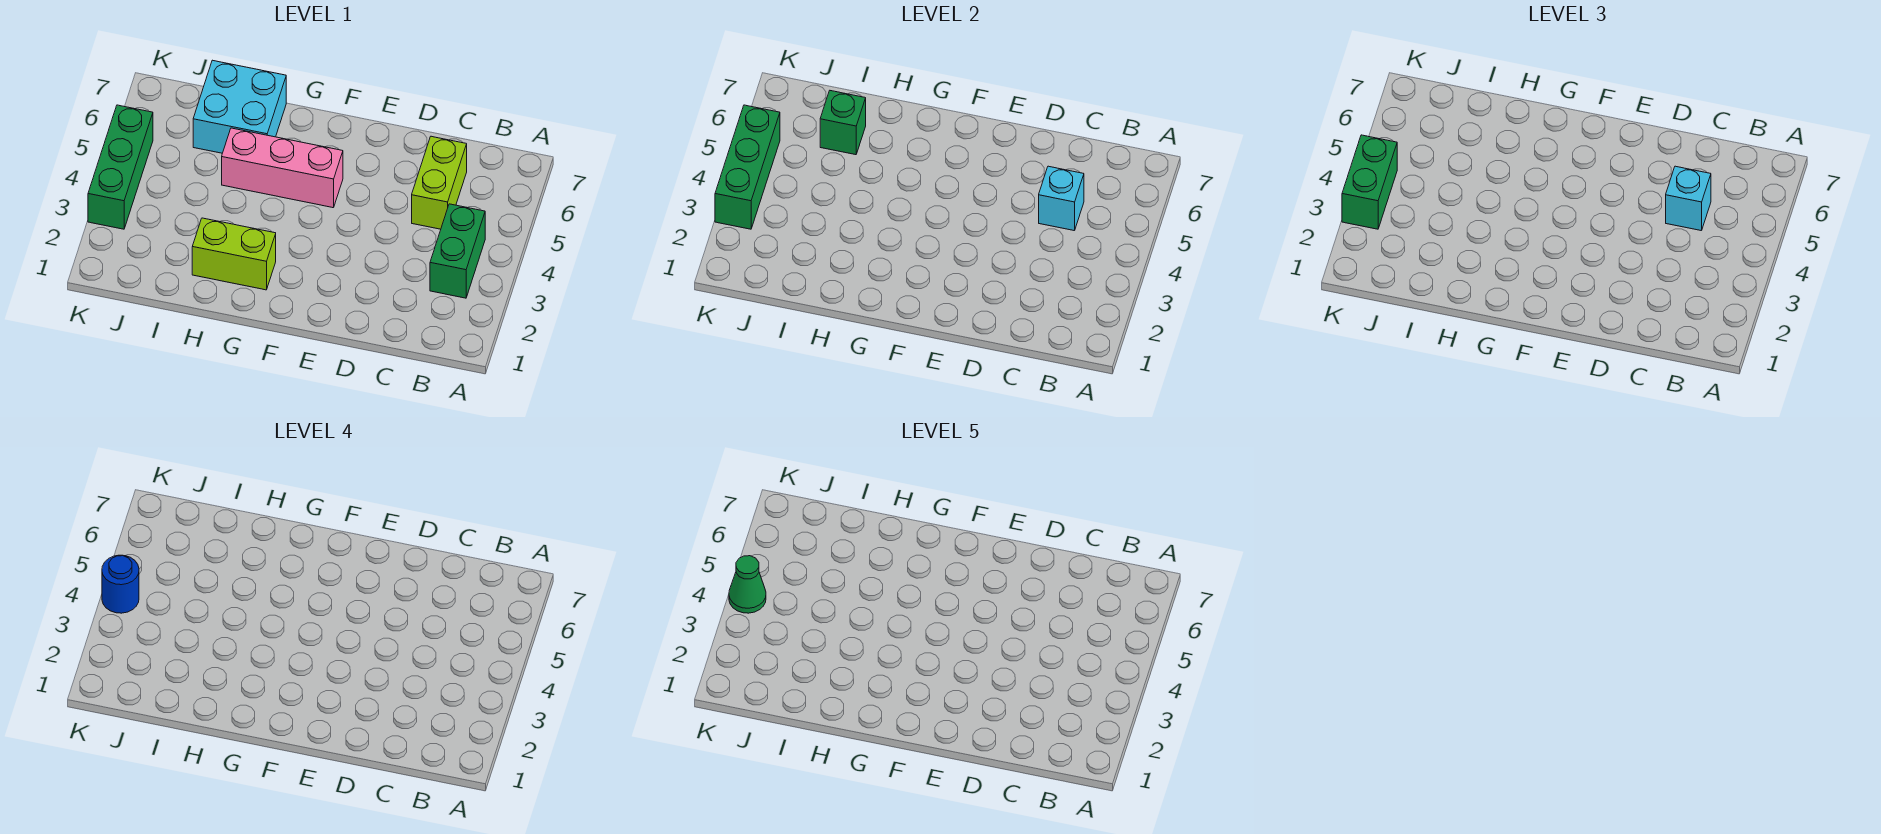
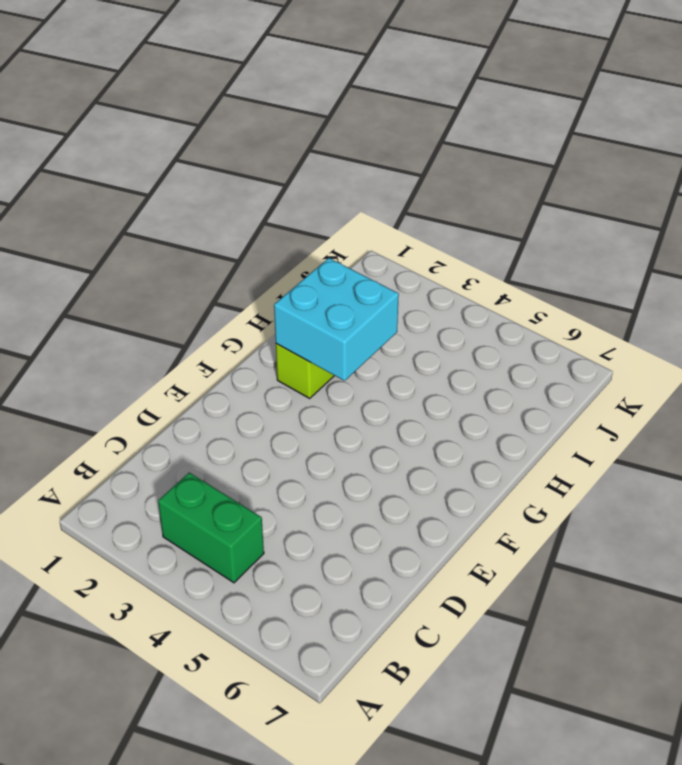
cyan brick G2:H3 level 2 -> cyan brick H6:I7 level 1
none -> lime brick C5:C6 level 1
none -> pink brick F5:H5 level 1
none -> green brick K3:K5 level 1

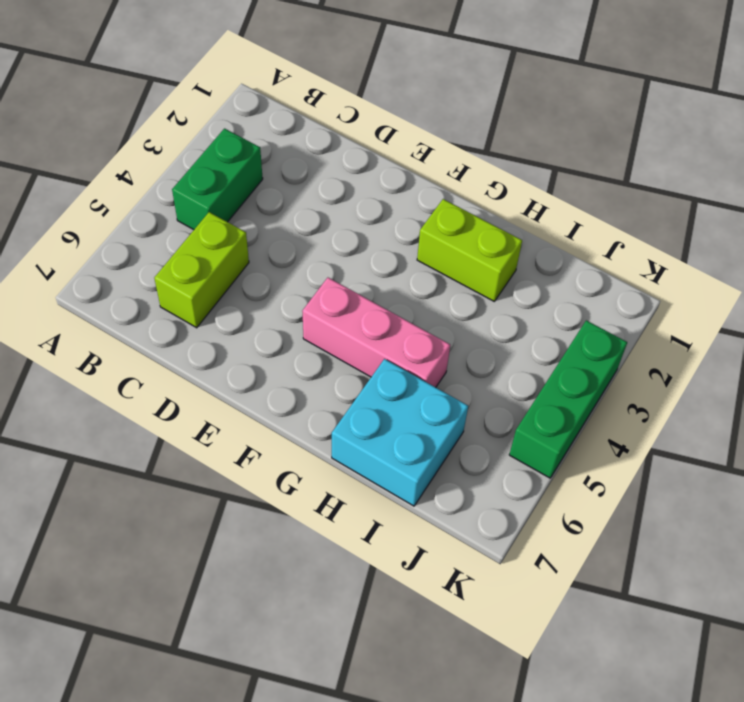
none -> cyan brick C5 level 2
none -> green brick I6 level 2
none -> green brick K3:K5 level 2

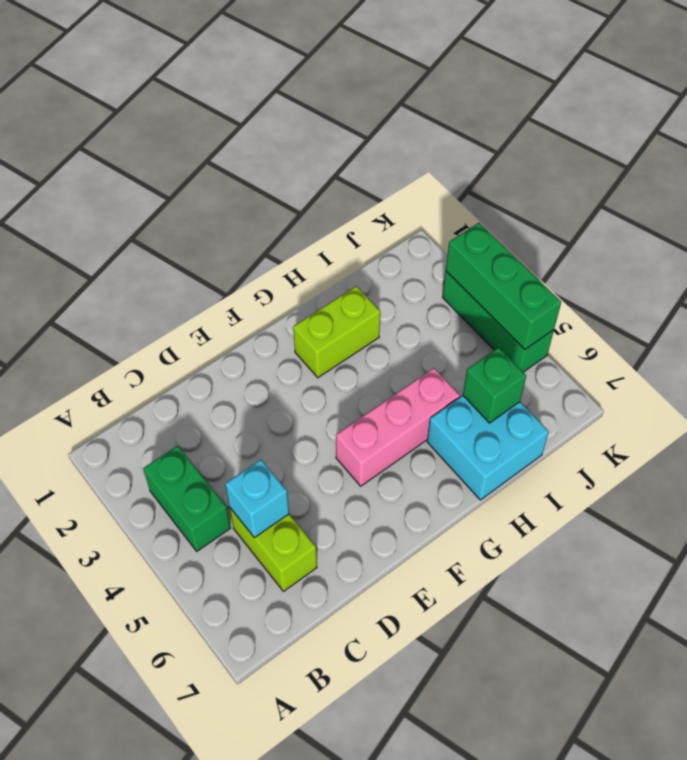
none -> cyan brick C5 level 3
none -> green brick K3:K4 level 3
none -> blue round brick K4 level 4

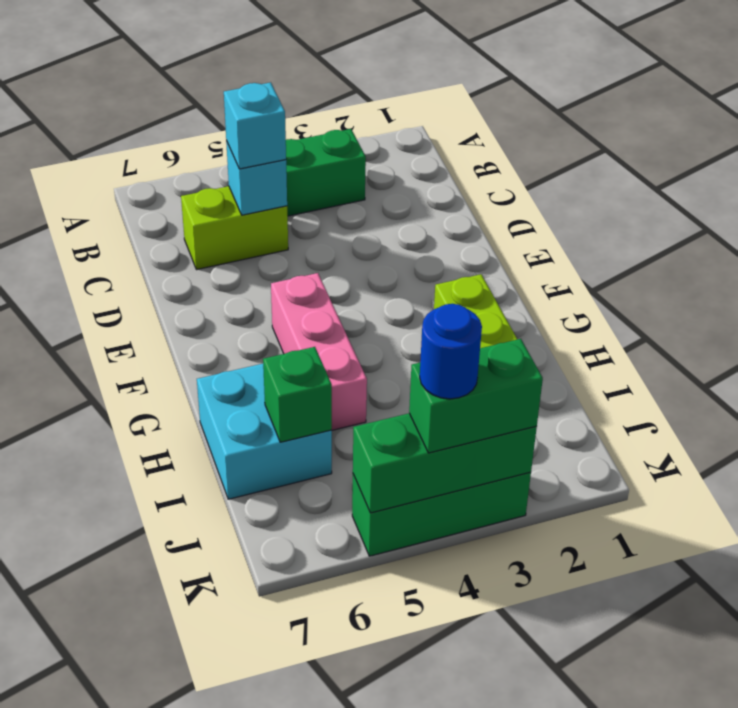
none -> green cone K4 level 5

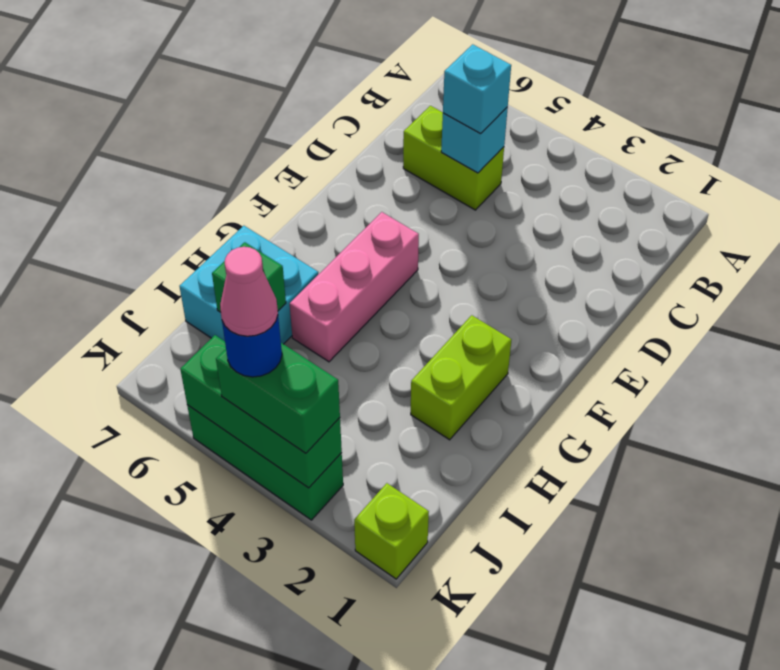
lime brick K1 level 1 -> none
pink cone K4 level 5 -> green cone K4 level 5
none -> green brick B3:B4 level 1

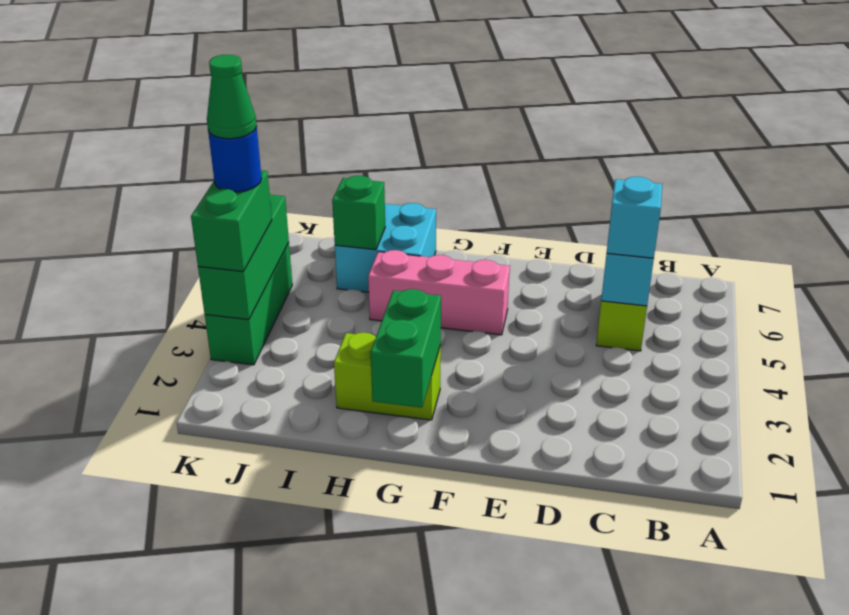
green brick G1:G2 level 2 -> green brick B3:B4 level 1

